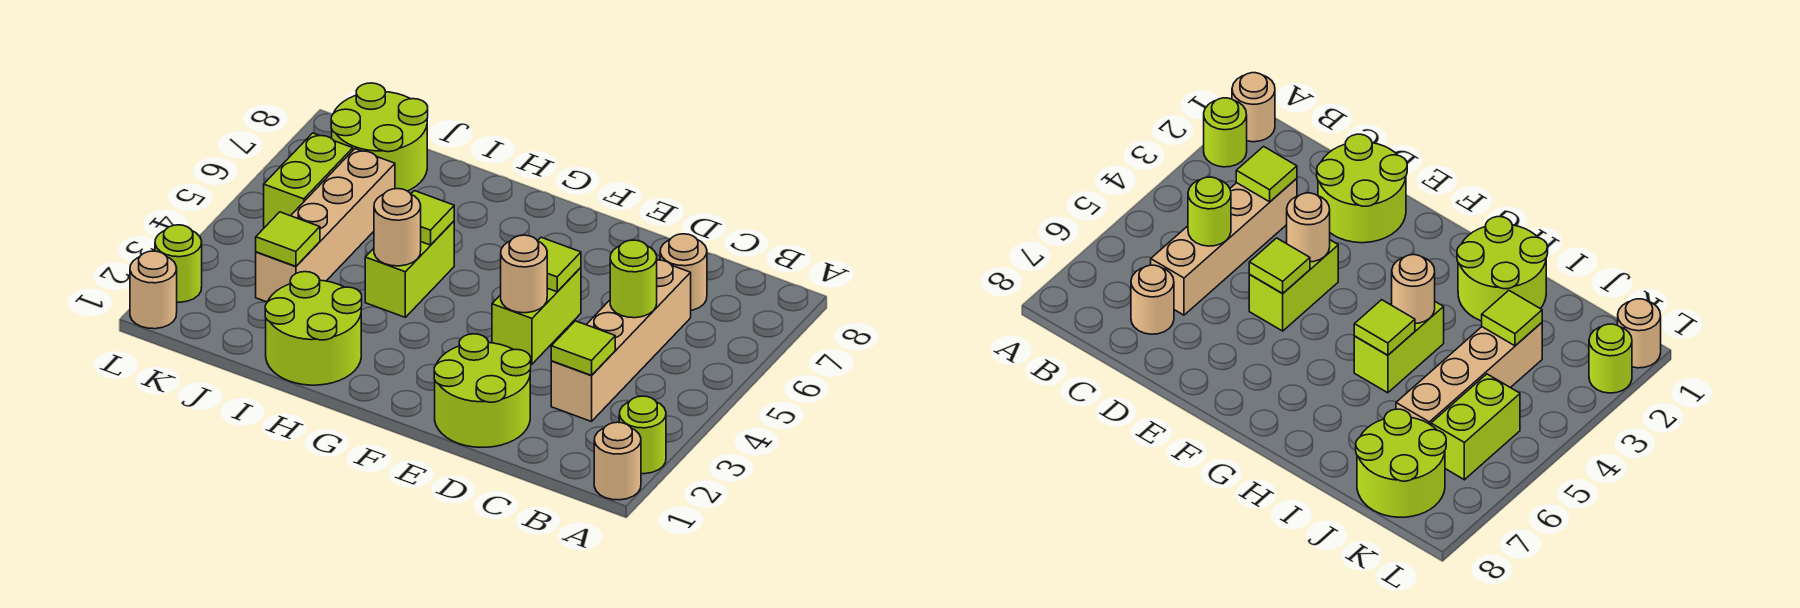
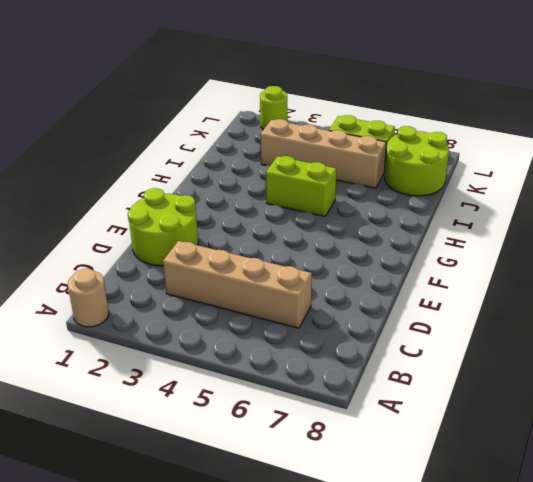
none -> lime round brick A2 level 1
none -> tan round brick C7 level 1
none -> lime brick E4:E5 level 1

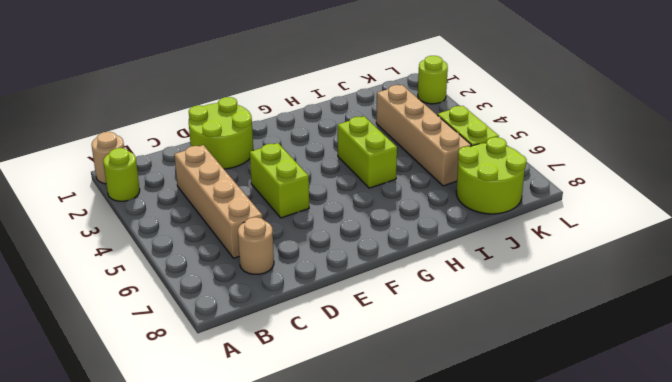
none -> lime round brick H1:I2 level 1
none -> tan round brick L1 level 1
none -> lime tile C3 level 2

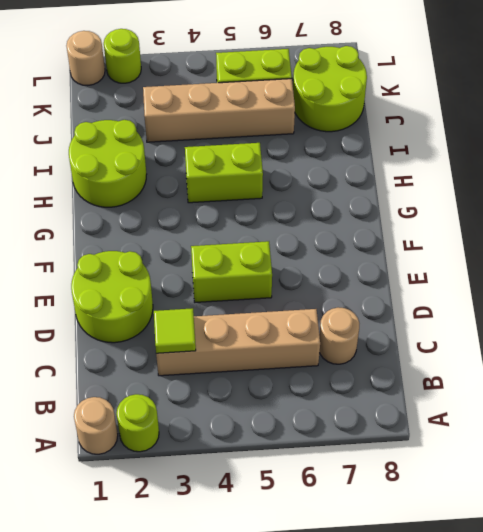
none -> lime round brick C5 level 2
none -> tan round brick E4 level 2
none -> lime tile E5 level 2

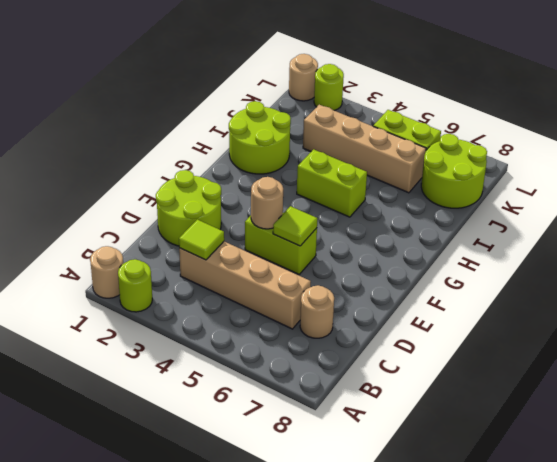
none -> lime round brick C5 level 2
none -> tan round brick H4 level 2
none -> lime tile H5 level 2

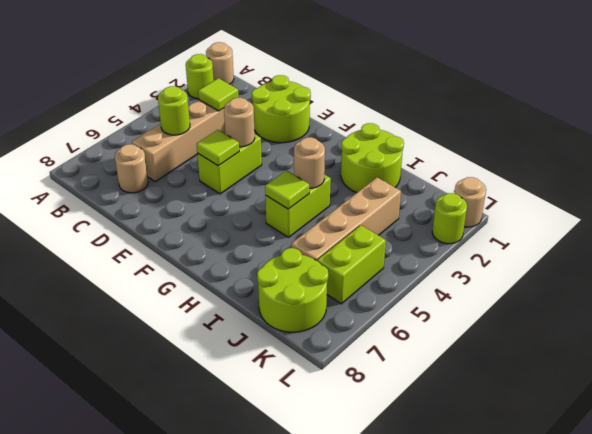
none -> lime tile J3 level 2

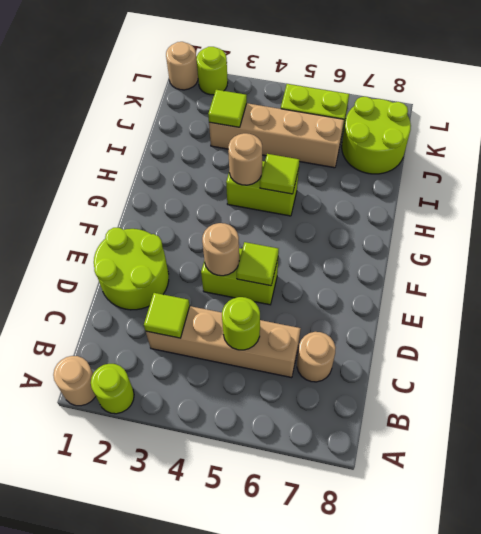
none -> lime round brick H1:I2 level 1

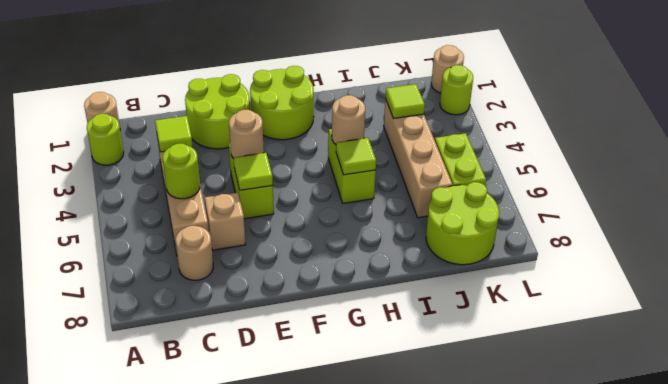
tan brick D6 level 1 -> none
lime round brick F1:G2 level 1 -> lime round brick H1:I2 level 1

